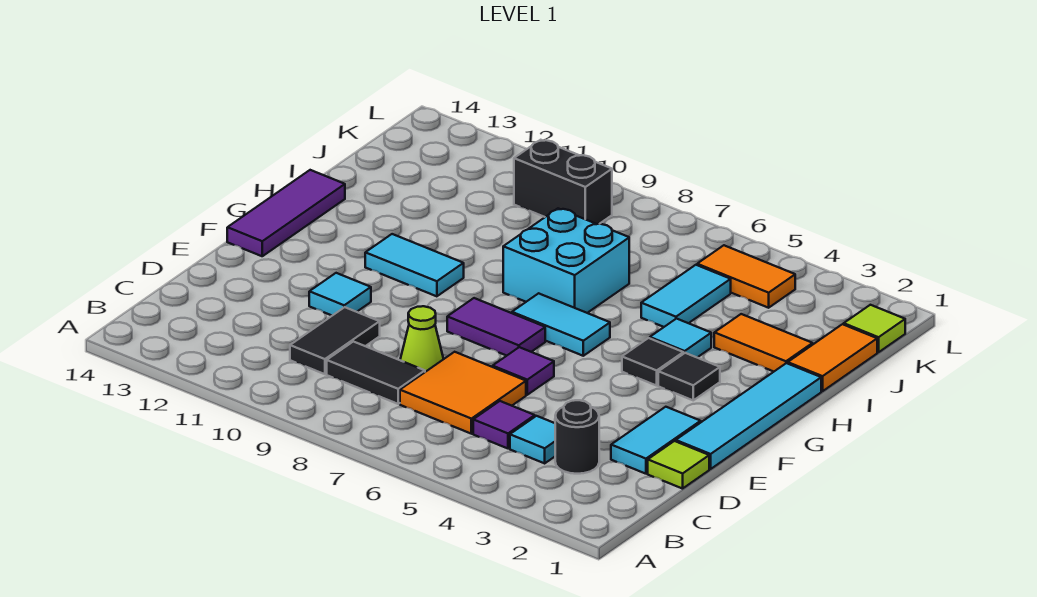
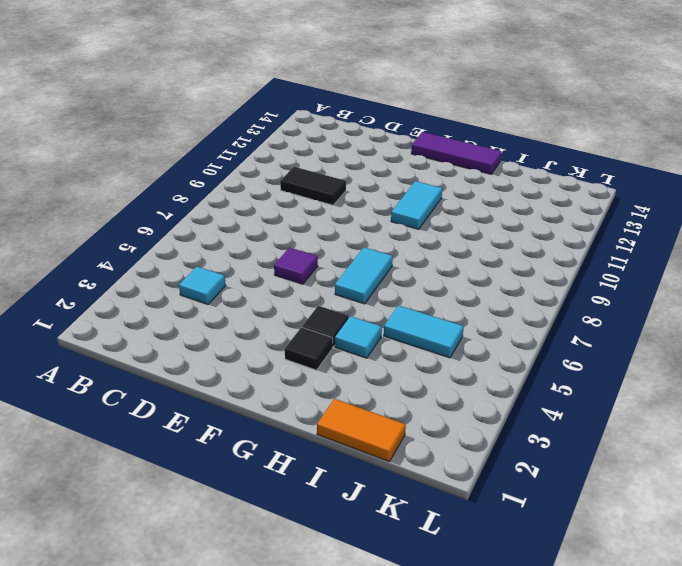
none -> black round brick C3 level 1
none -> purple tile C5 level 1
none -> orange tile C6:D7 level 1

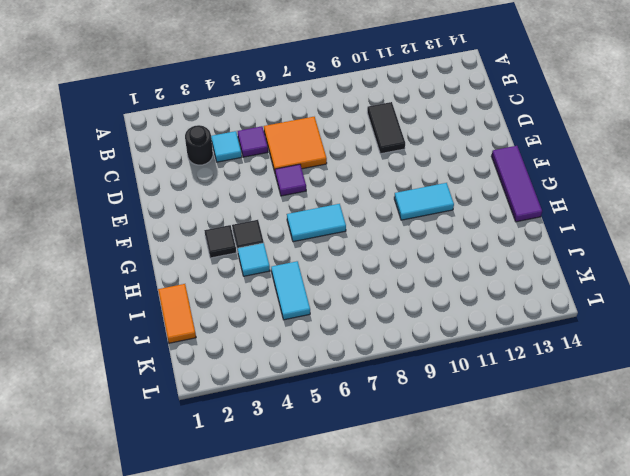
none -> black tile C8:C9 level 1
none -> lime tile D1 level 1
none -> cyan tile D2:E2 level 1

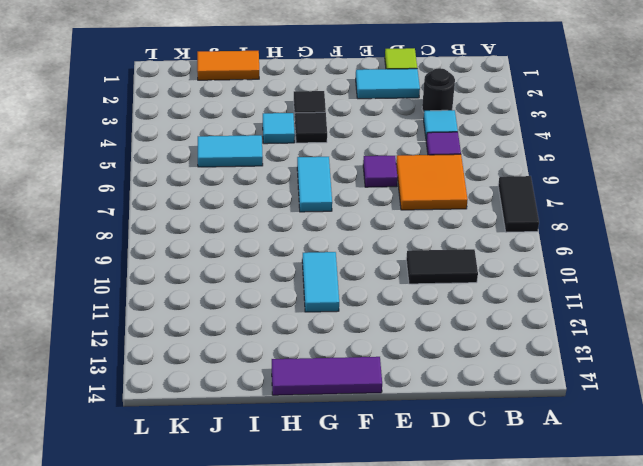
black tile A7:A8 level 1 -> black tile C8:C9 level 1
none -> lime cone D8 level 1
none -> cyan tile E1:H1 level 1
none -> cyan tile E11 level 1

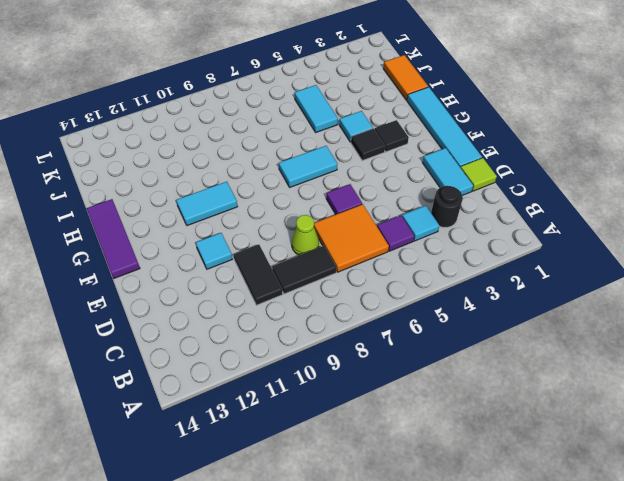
none -> purple tile F7:F8 level 1
none -> cyan brick H7:I8 level 1
none -> orange tile I2:I3 level 1

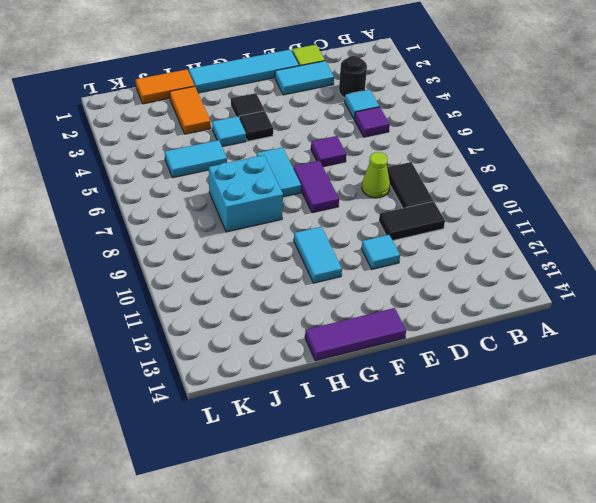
none -> orange tile C6:D7 level 1
none -> lime tile K1 level 1
none -> orange tile K4:K5 level 1

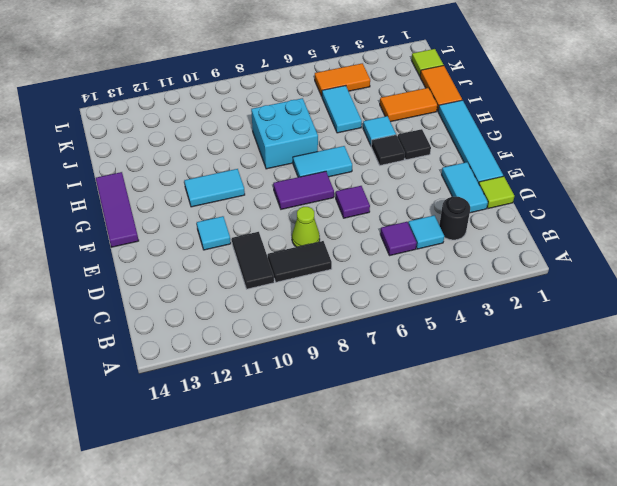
none -> orange tile C6:D7 level 1
none -> black brick K9:K10 level 1

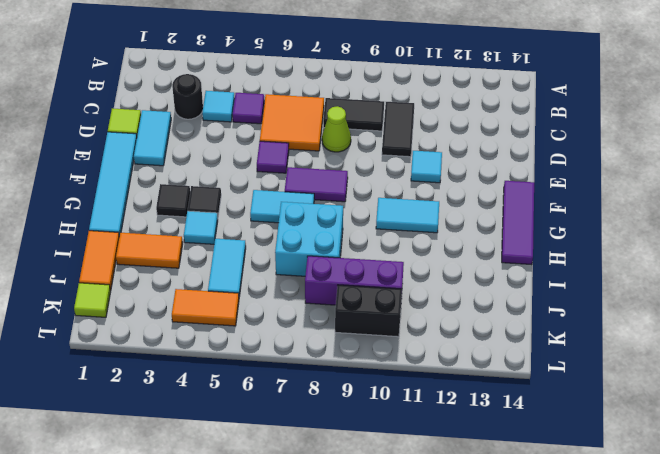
purple brick J8:J10 level 1 -> none

